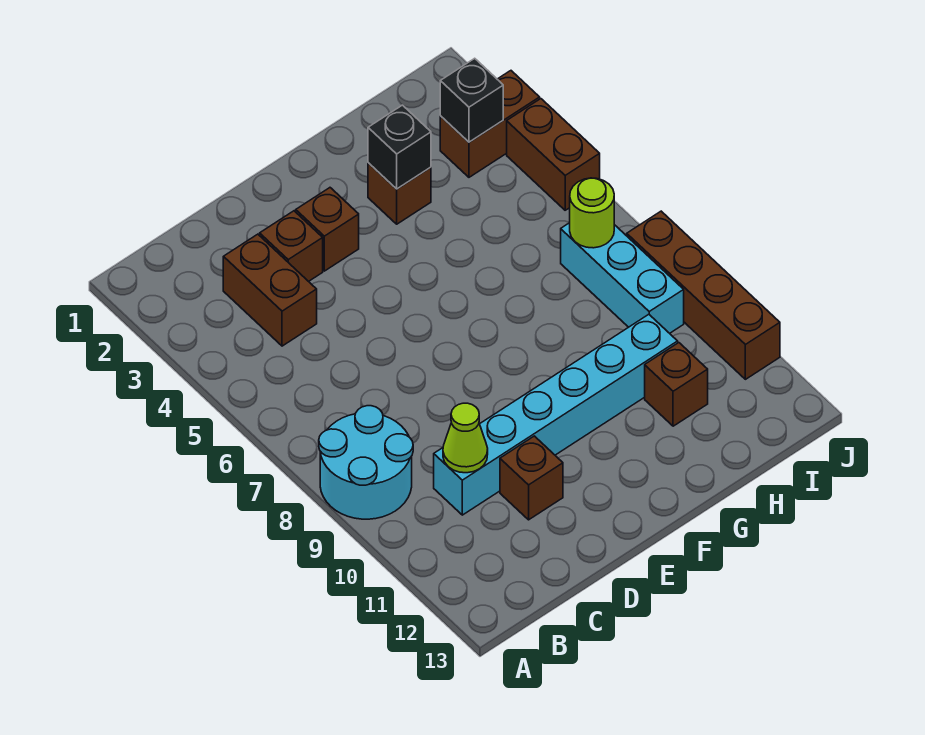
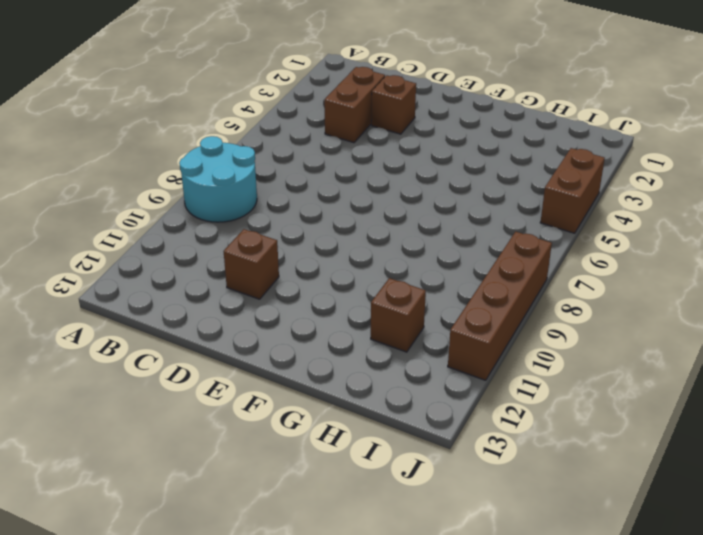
none -> cyan brick C10:H10 level 1
none -> brown brick E3 level 1
none -> brown brick G3 level 1

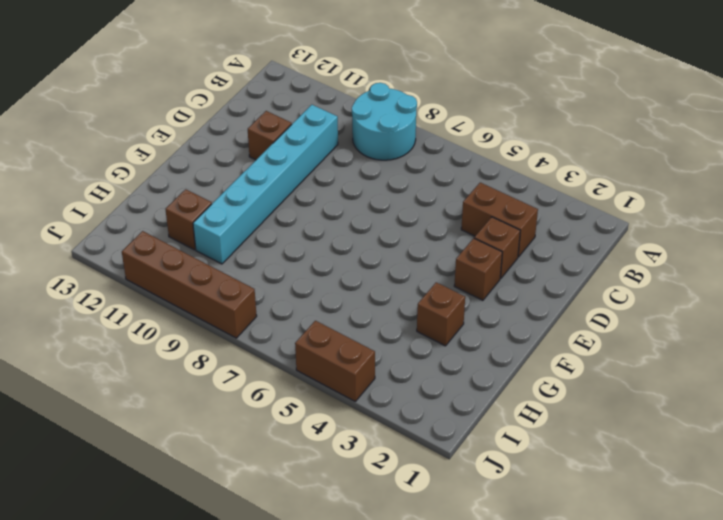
none -> brown brick I3:J3 level 1
none -> cyan brick I7:I9 level 1
none -> lime cone C10 level 2

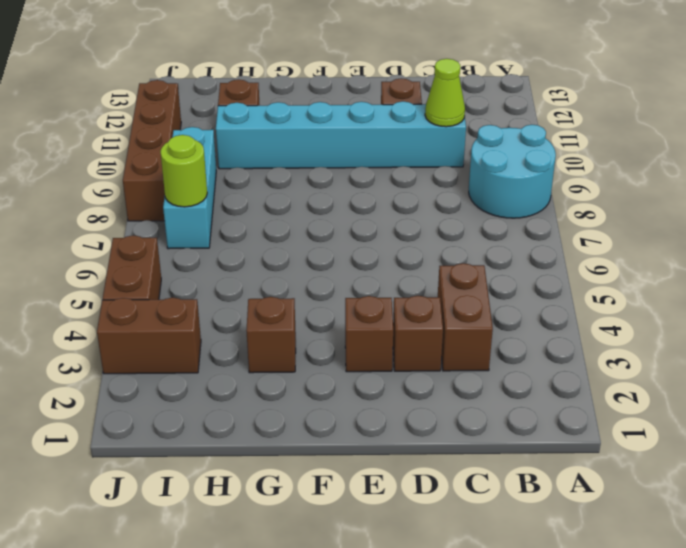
none -> black brick G3 level 2
none -> black brick I3 level 2

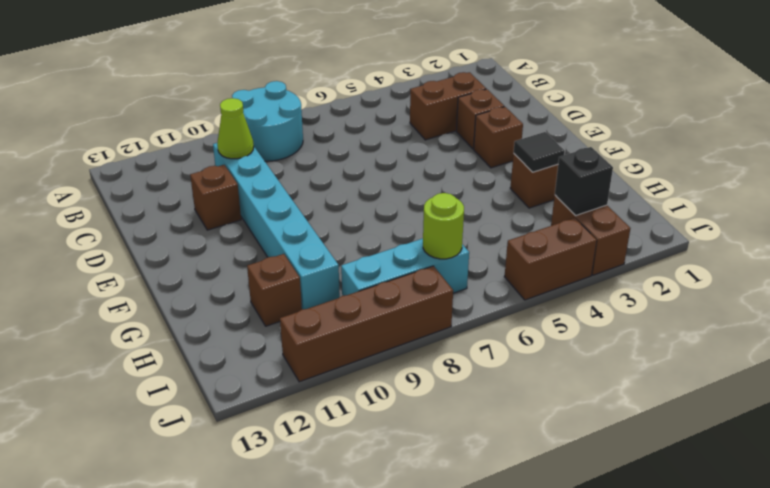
black tile G3 level 2 -> black brick G3 level 2

